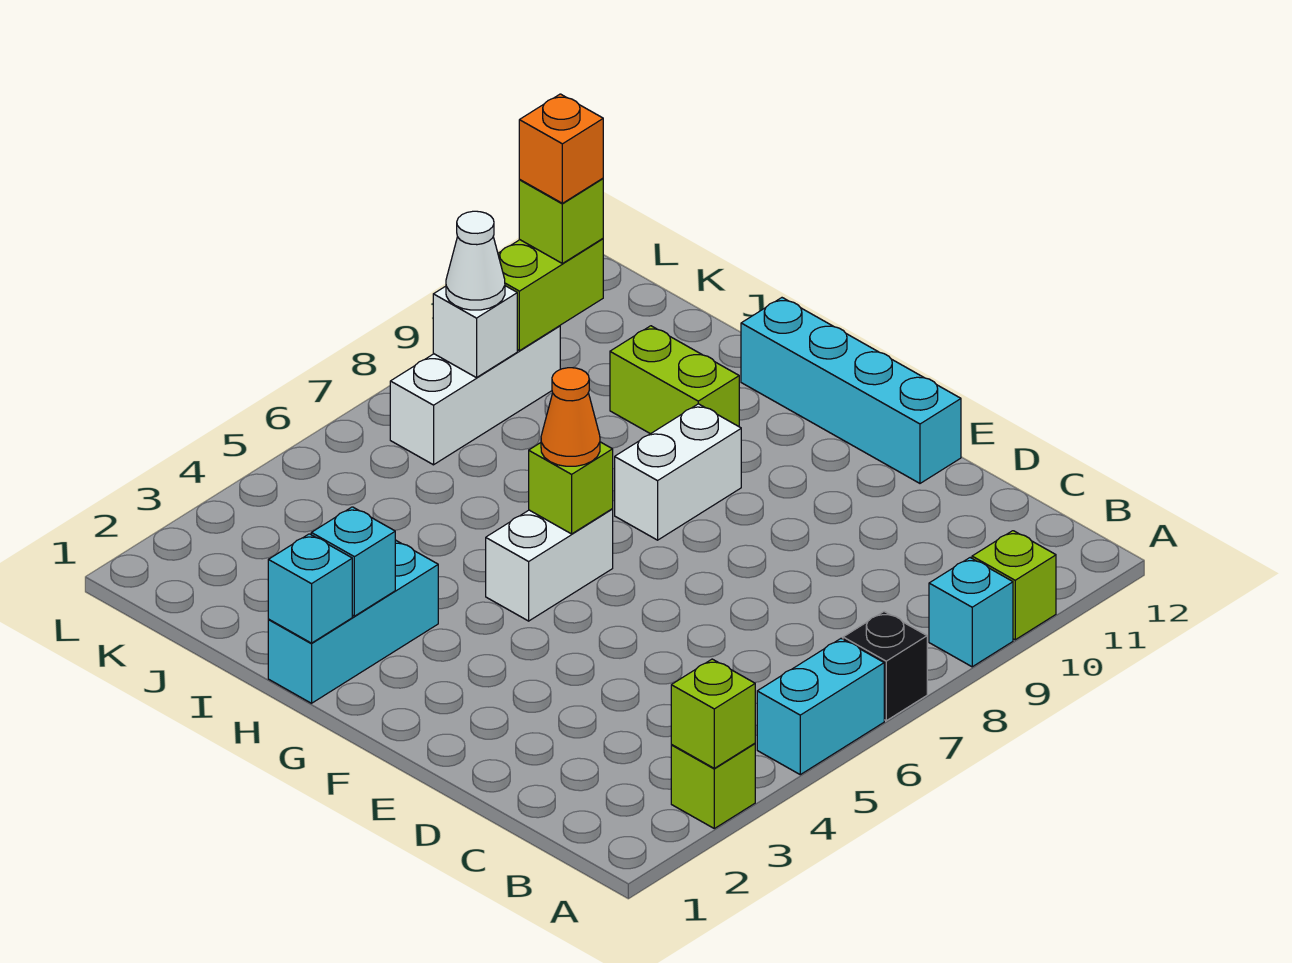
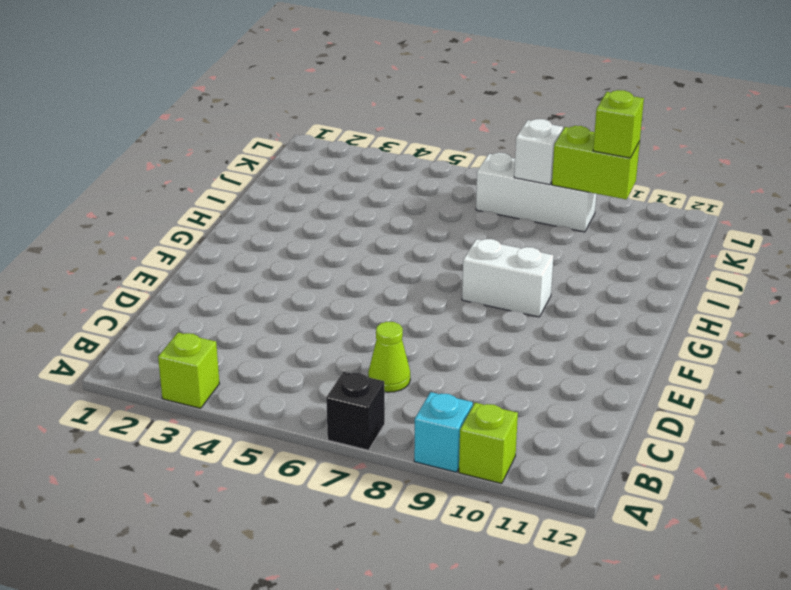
lime cone C7 level 1 -> none
none -> cyan brick A5:A6 level 1
none -> cyan brick E12:H12 level 1
none -> white brick G5:G6 level 1

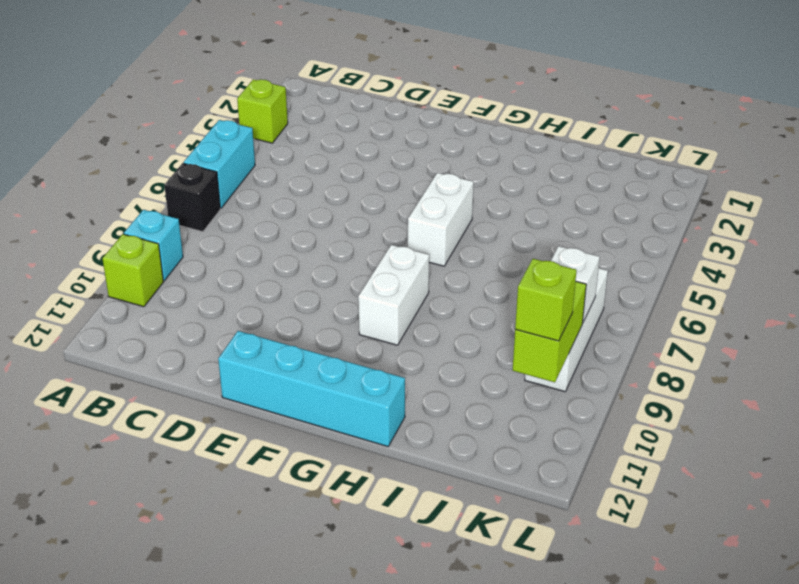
none -> cyan brick H1:H3 level 1
none -> lime brick H10:I10 level 1
none -> lime brick A3 level 2

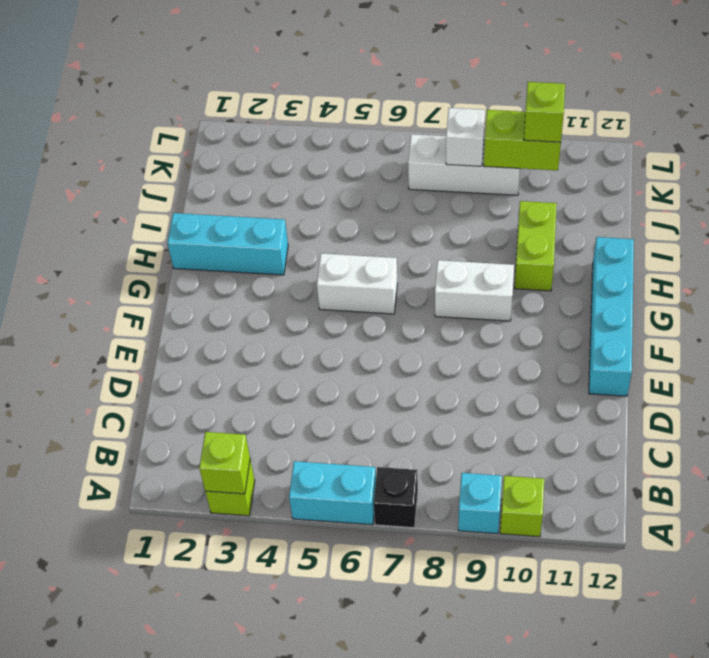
none -> lime brick G6 level 2
none -> cyan brick H1 level 2
none -> cyan brick H2 level 2

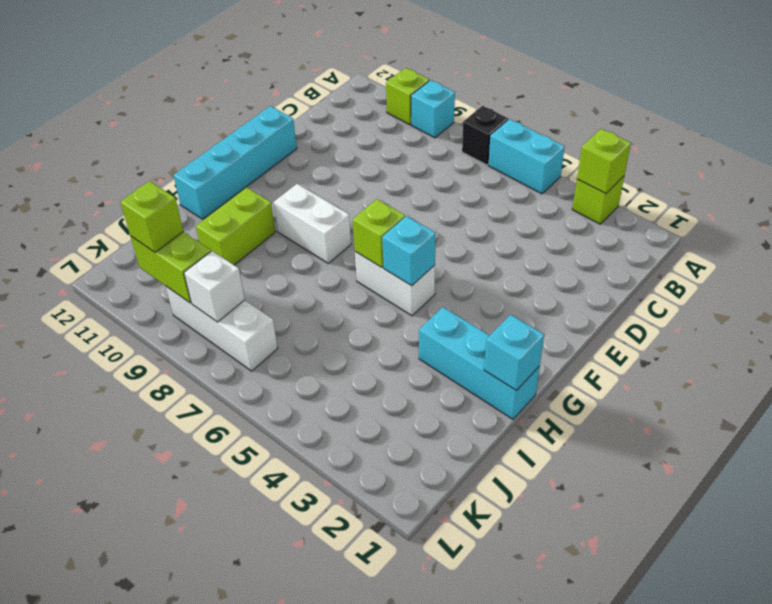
cyan brick G5 level 2 -> cyan brick H2 level 2
none -> orange cone G6 level 3
none -> white cone K8 level 3
none -> orange brick K10 level 4

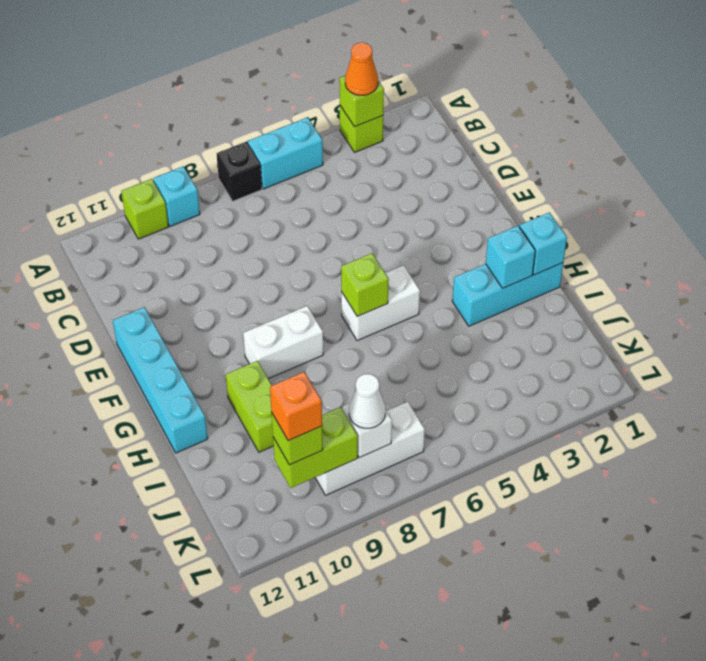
orange cone A3 level 3 -> orange cone G6 level 3

